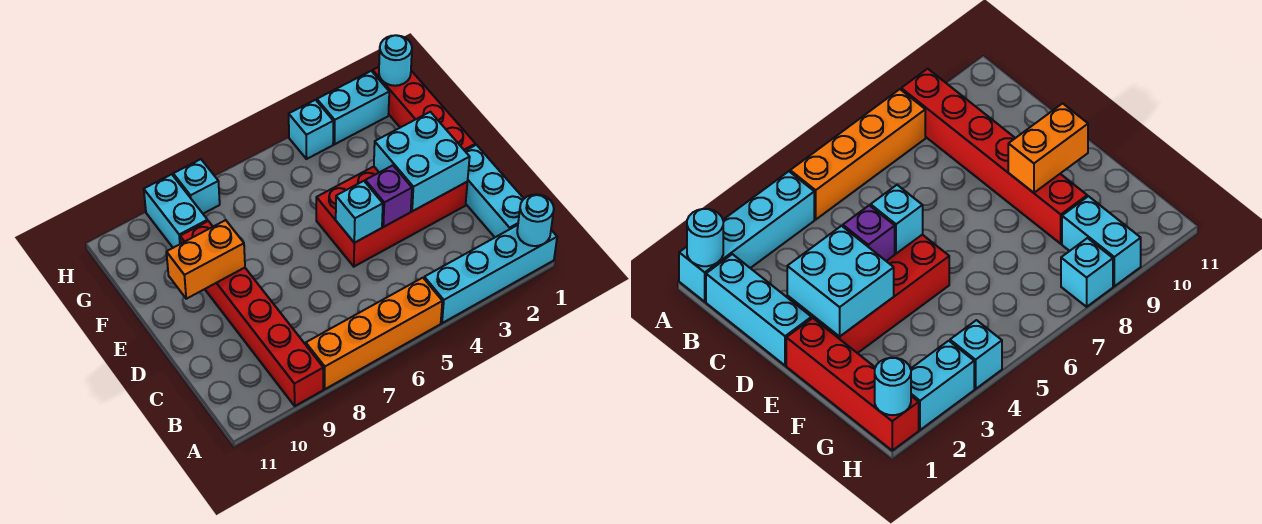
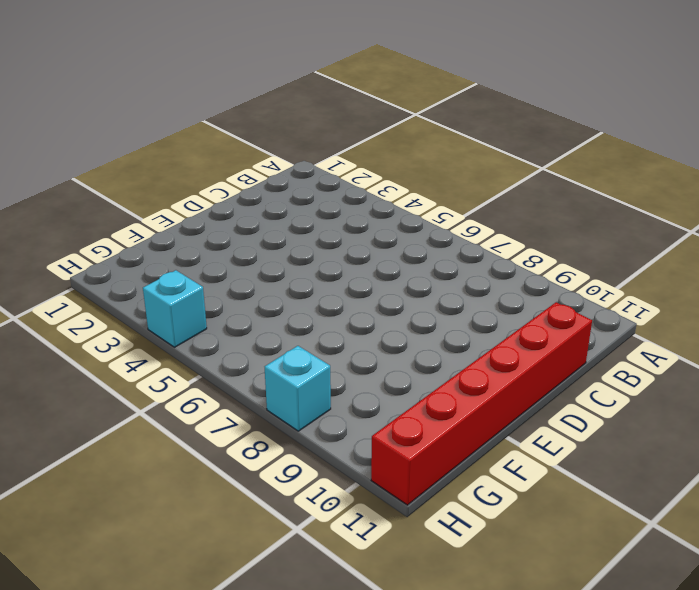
red brick C11:H11 level 1 -> red brick A9:F9 level 1
none -> cyan brick A1:A4 level 1
none -> orange brick A5:A8 level 1
none -> cyan brick B1:D1 level 1

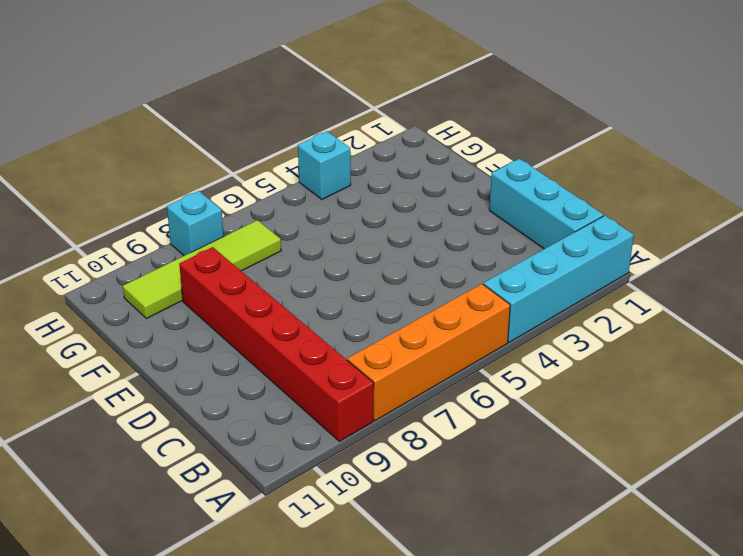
lime tile G7:G10 level 1 -> cyan brick G9:H9 level 1
none -> red brick D2:E5 level 1
none -> red brick E1:H1 level 1
none -> cyan brick H2:H3 level 1

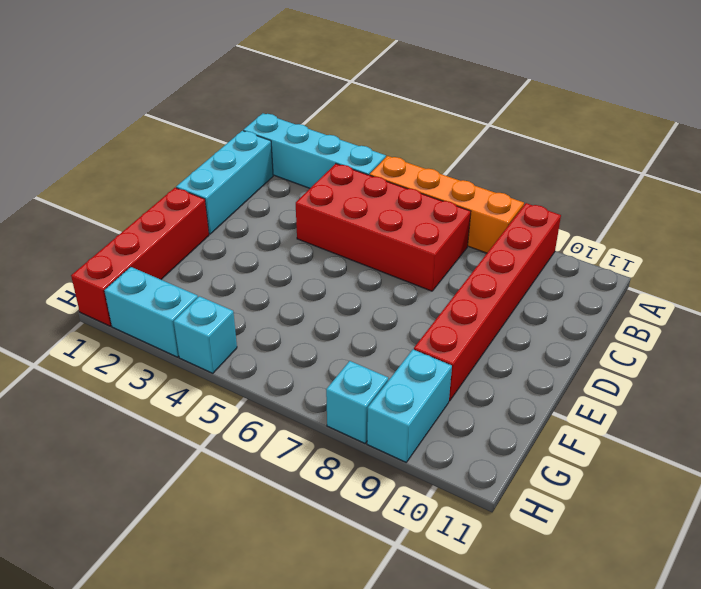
red brick B4:C7 level 1 -> red brick D2:E5 level 1
none -> cyan round brick A1 level 2
none -> cyan brick D2:E3 level 2
none -> purple brick D4 level 2

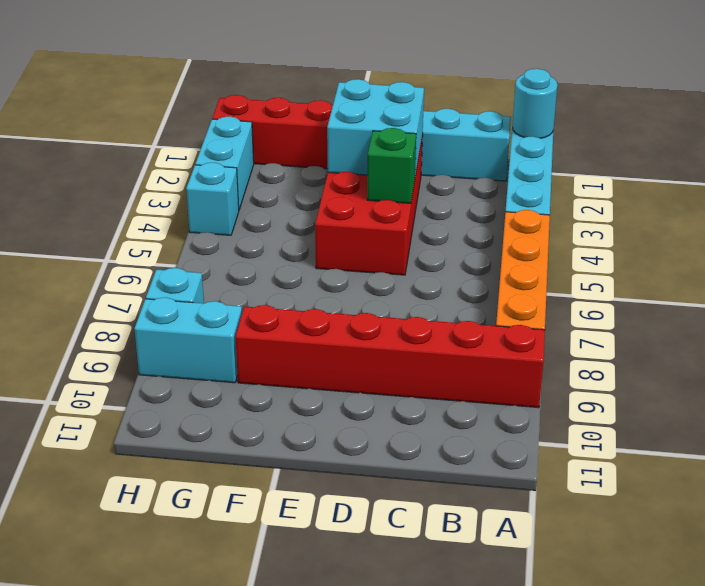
green brick D4 level 2 -> purple brick D4 level 2
none -> cyan brick D5 level 2
none -> orange brick E9:E10 level 2
none -> cyan round brick H1 level 2

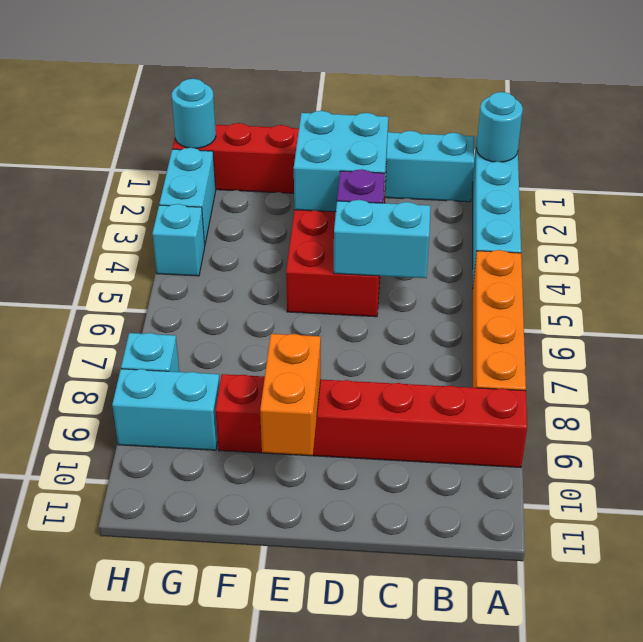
cyan brick C5:D5 level 2 -> cyan brick D5 level 2

